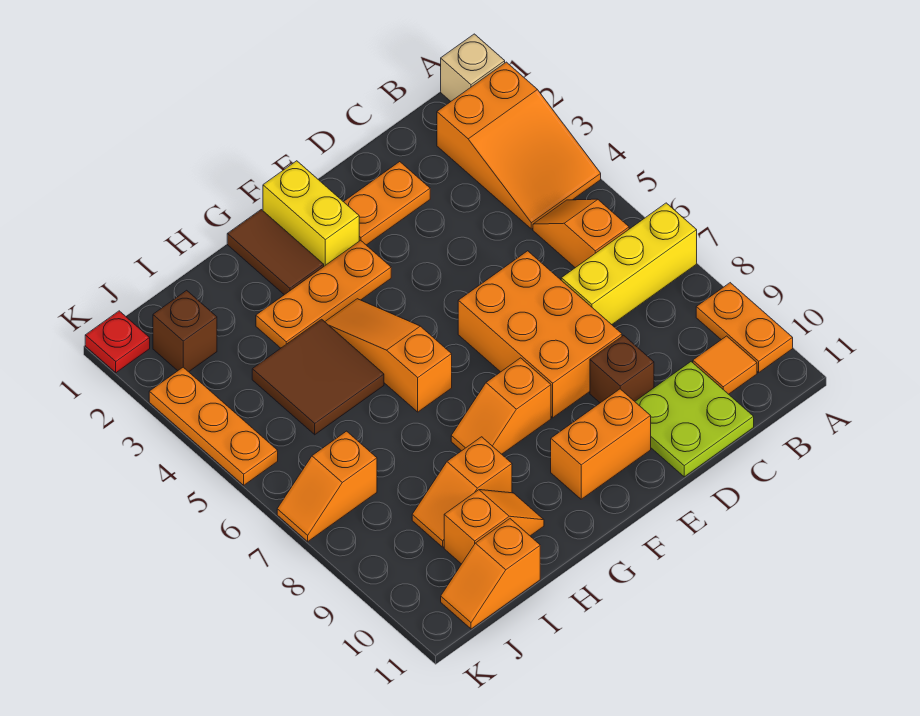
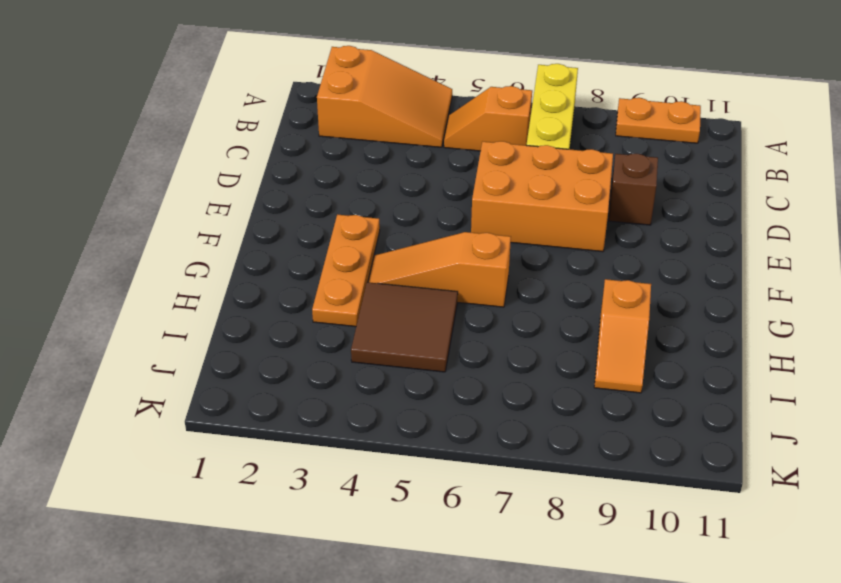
none -> tan brick A1 level 1
none -> orange tile B10 level 1
none -> lime plate C10:D11 level 1

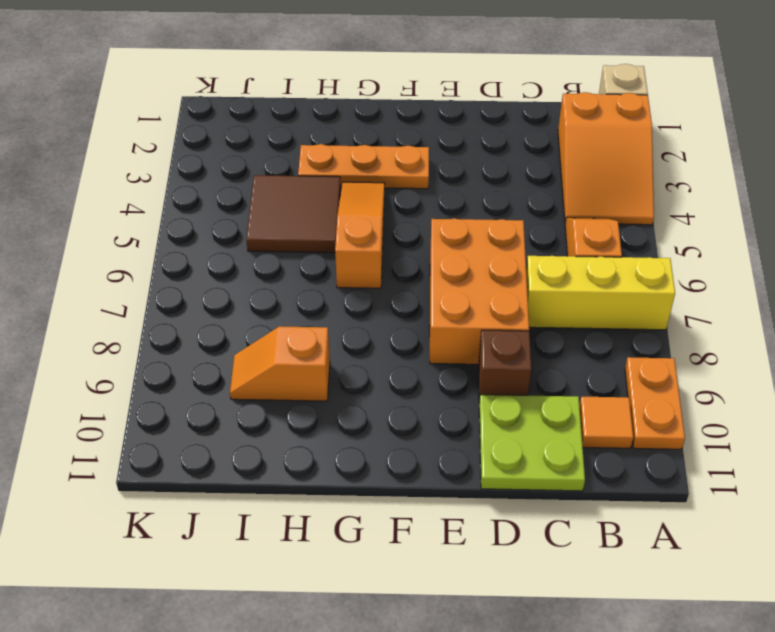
none -> orange plate D2:E2 level 1
none -> orange brick E10:F10 level 1
none -> yellow brick F1:F2 level 1

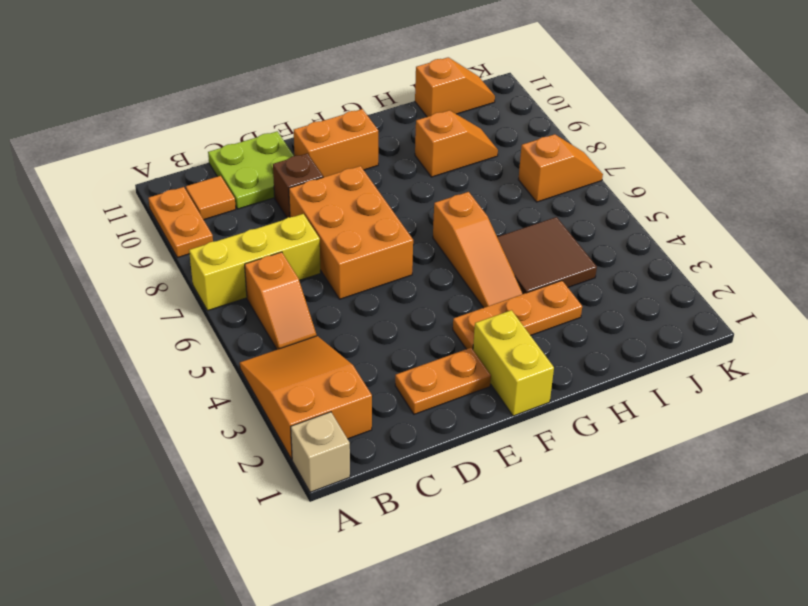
none -> orange slope F8:G8 level 1 top F
none -> brown tile G1:G2 level 1
none -> orange slope H10:I10 level 1 top I

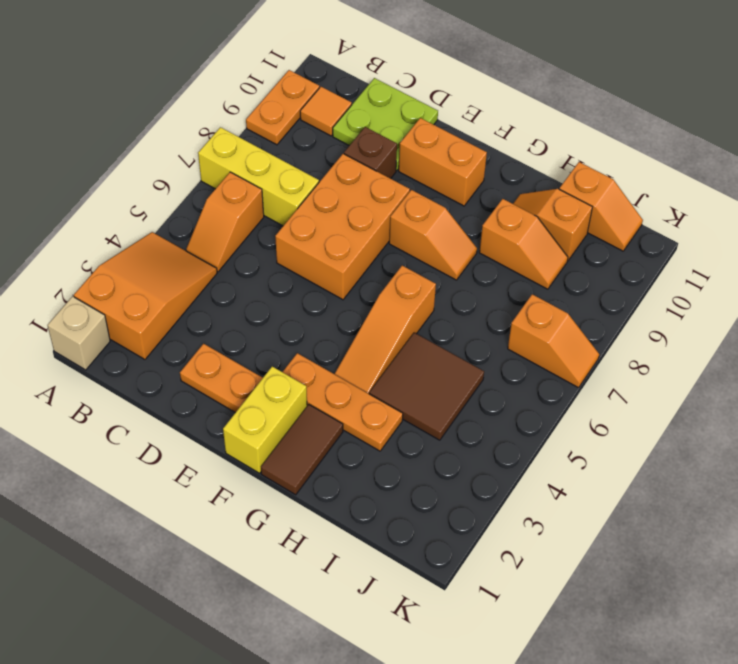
none -> brown brick J2 level 1
none -> red plate K1 level 1
none -> orange plate K3:K5 level 1

